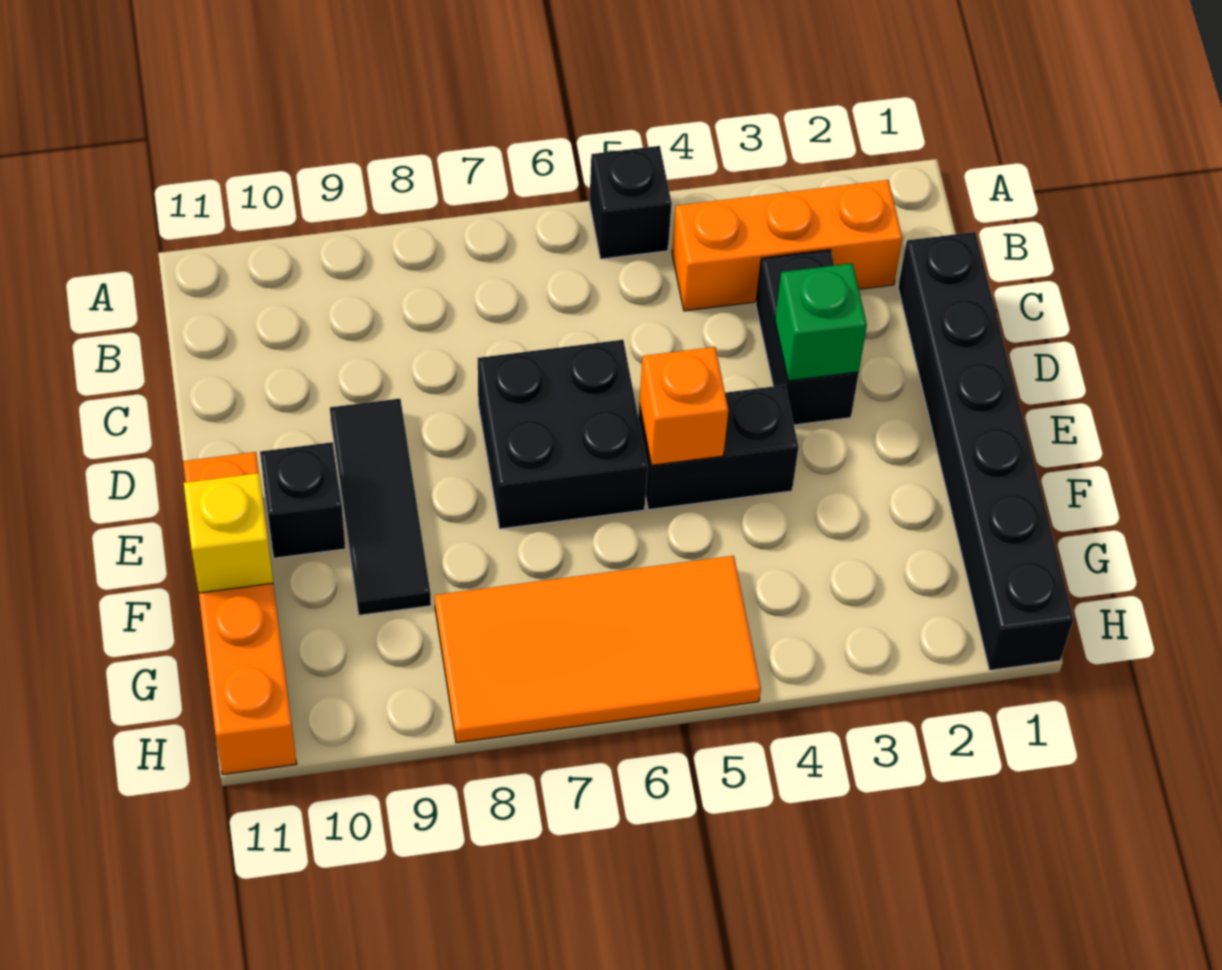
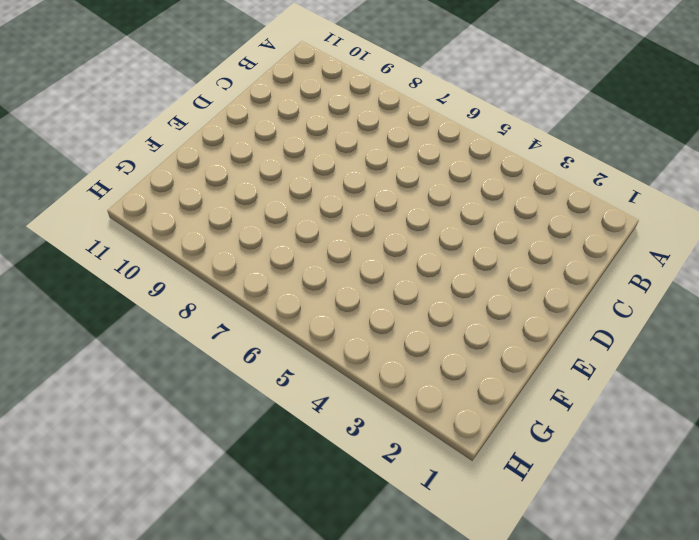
none -> black brick A5 level 1
none -> orange brick B2:B4 level 1
none -> black brick C1:H1 level 1

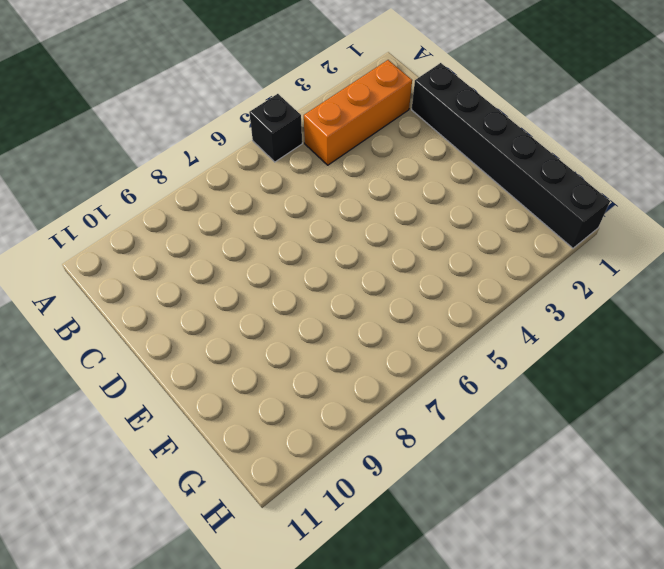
none -> black brick C3:D3 level 1
none -> black brick D6:E7 level 1
none -> black tile D9:F9 level 1

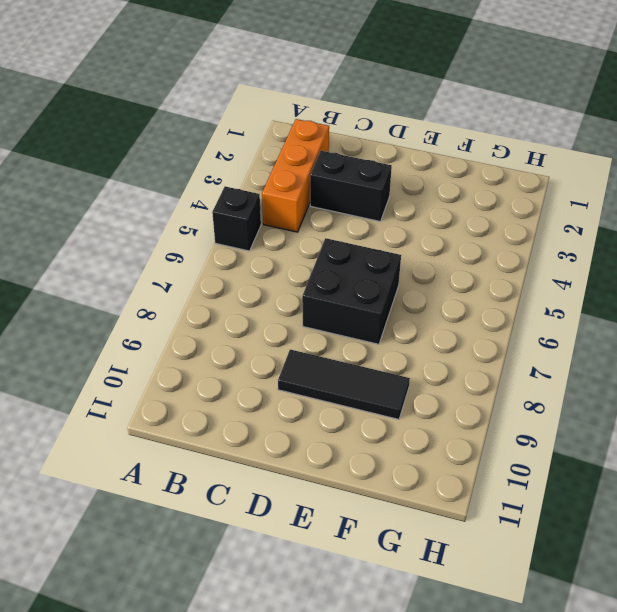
none -> black brick C1:H1 level 1
none -> black brick E4:E5 level 1
none -> black brick E10 level 1

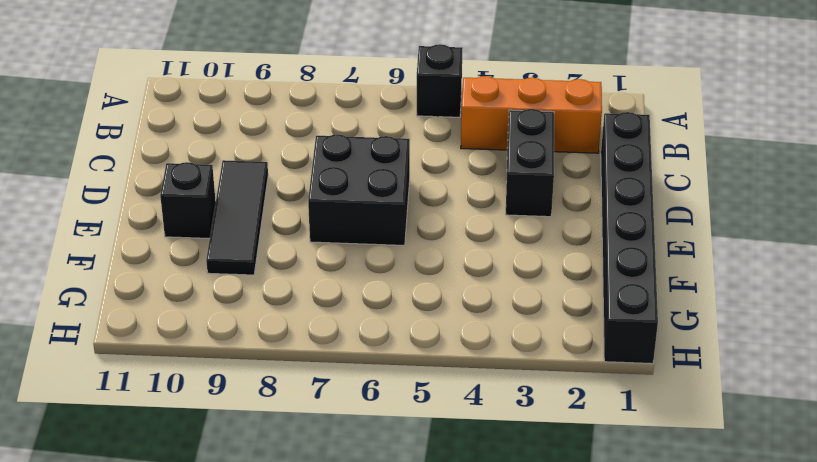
none -> black brick E4:E5 level 1
none -> orange brick E11:H11 level 1
none -> orange tile G5:H8 level 1

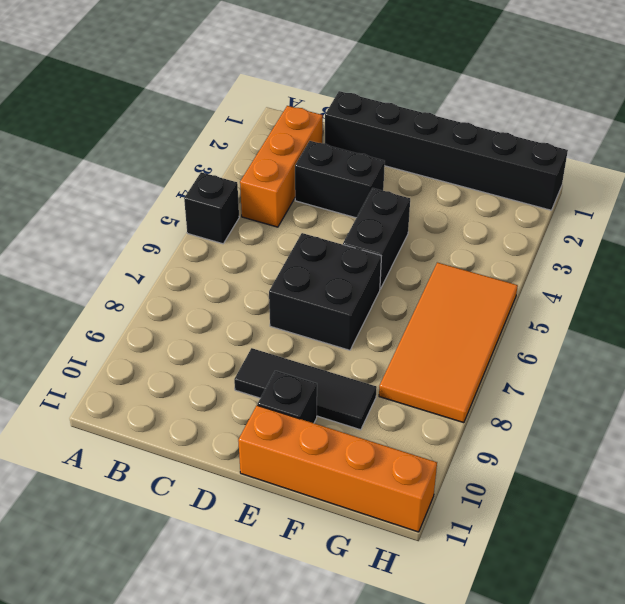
none -> green brick D3 level 2
none -> orange brick E5 level 2
none -> yellow brick F11 level 2

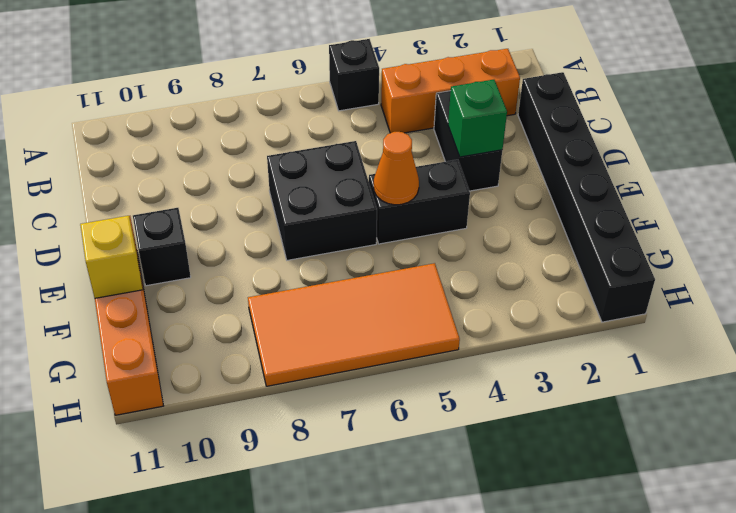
orange cone E5 level 2 -> orange brick E5 level 2
none -> black tile D9:F9 level 1

